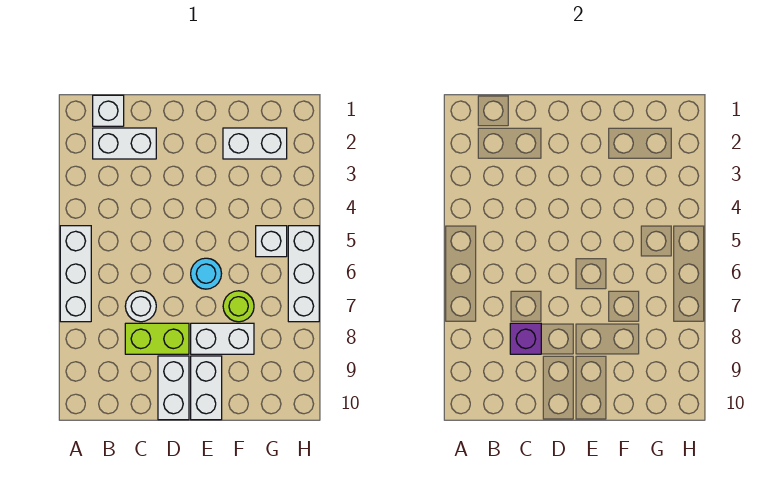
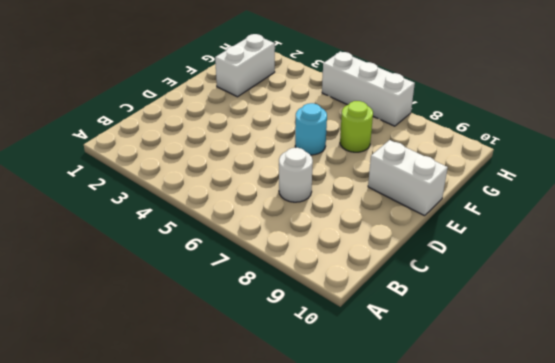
none -> white brick A5:A7 level 1
none -> white brick B1 level 1
none -> white brick B2:C2 level 1

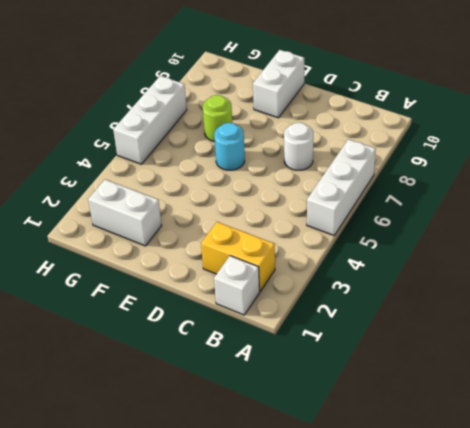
yellow brick B2:C2 level 1 -> white brick B2:C2 level 1
none -> lime brick C8:D8 level 1
none -> white brick D9:D10 level 1
none -> white brick E8:F8 level 1

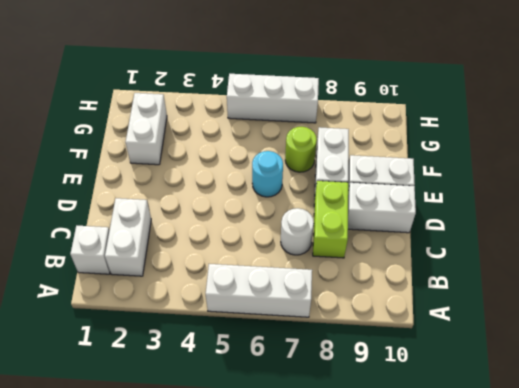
none -> white brick G5 level 1
none -> purple brick C8 level 2

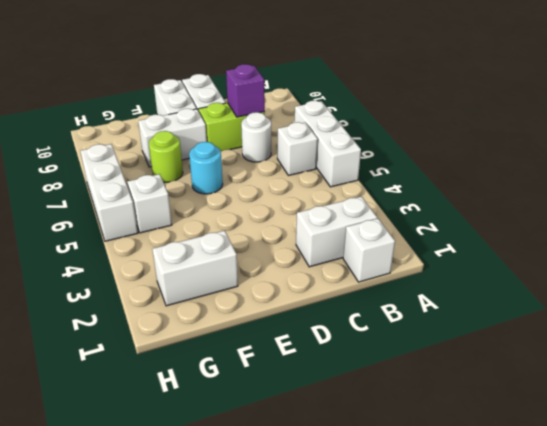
white brick B6 level 1 -> none

